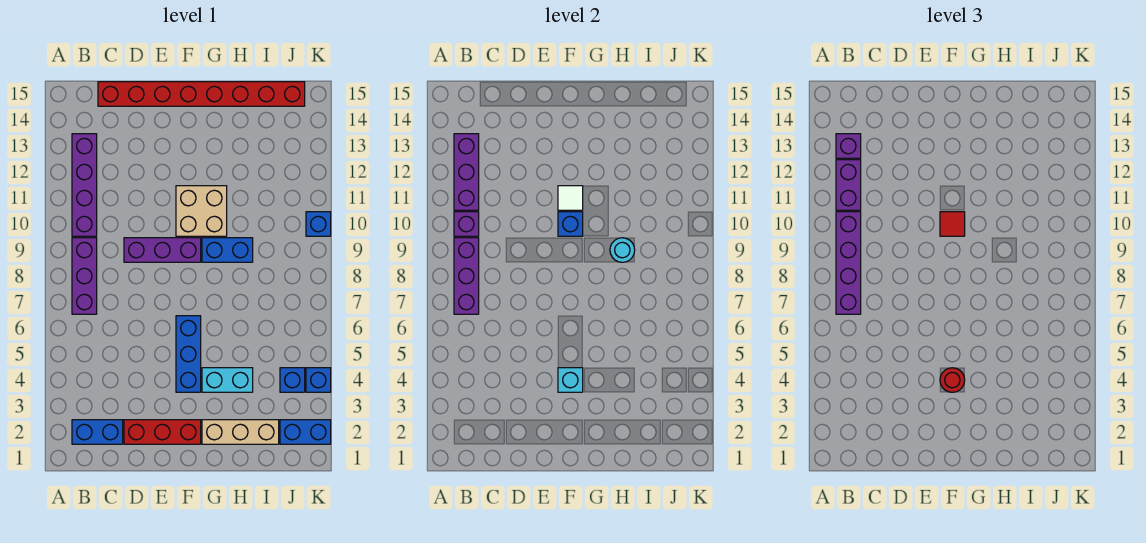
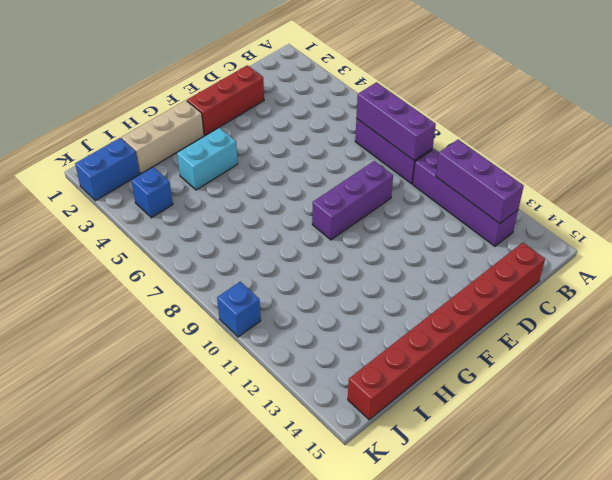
none -> blue brick B2:C2 level 1
none -> blue brick F4:F6 level 1
none -> tan brick F10:G11 level 1

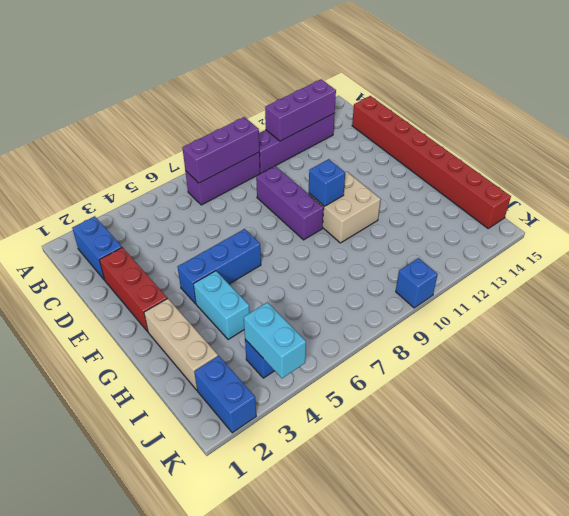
cyan brick J4:K4 level 2 -> none
none -> blue brick G9:H9 level 1
none -> blue brick K4 level 1
none -> purple brick B10 level 2

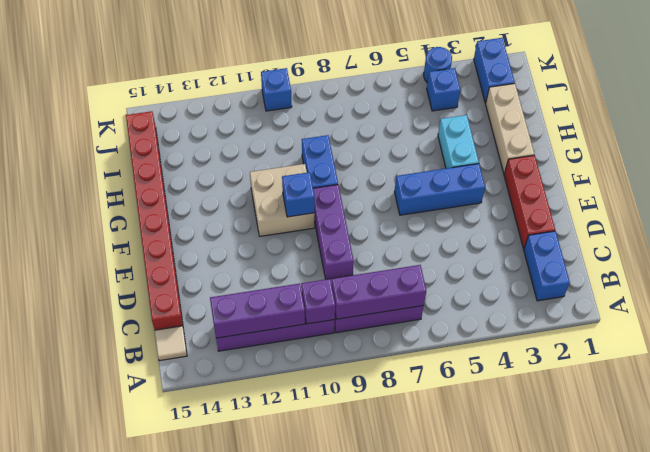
tan tile B15 level 1 -> none
blue round brick K4 level 1 -> blue brick K4 level 1
none -> cyan brick F4 level 2
none -> white tile F11 level 2
none -> cyan round brick H9 level 2

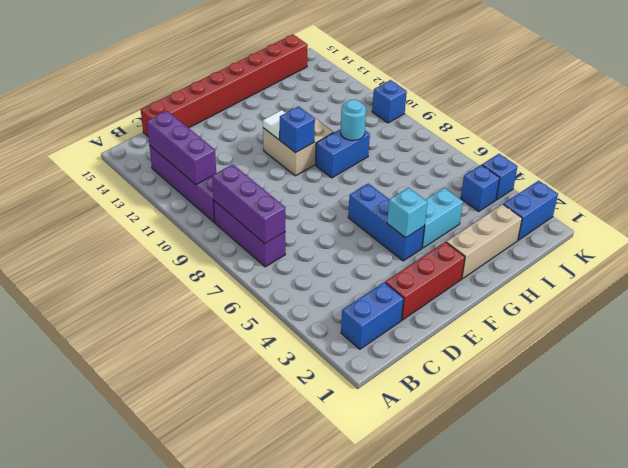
none -> purple brick D9:F9 level 1
none -> purple brick B10 level 2
none -> purple brick B7:B10 level 3

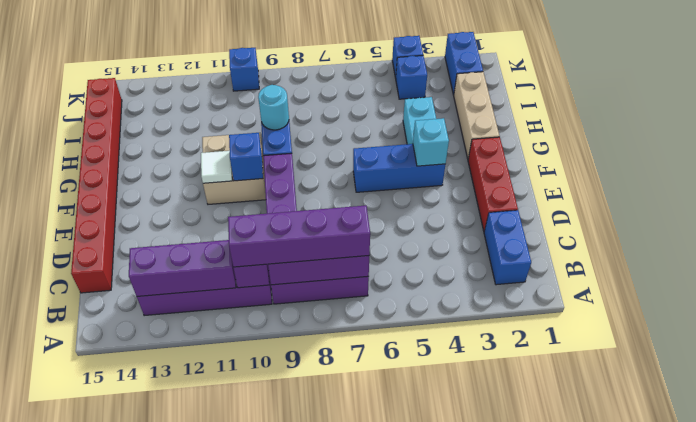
none -> purple brick B11:B12 level 3
none -> purple brick B13 level 3
none -> red round brick F4 level 3

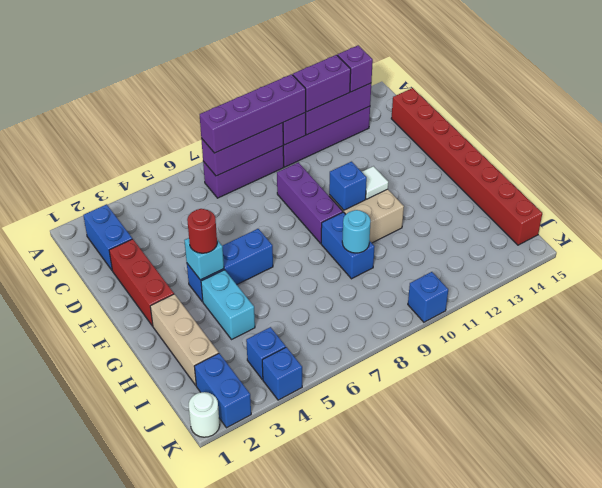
white round brick K1 level 1 -> none
none -> red tile F10 level 3

